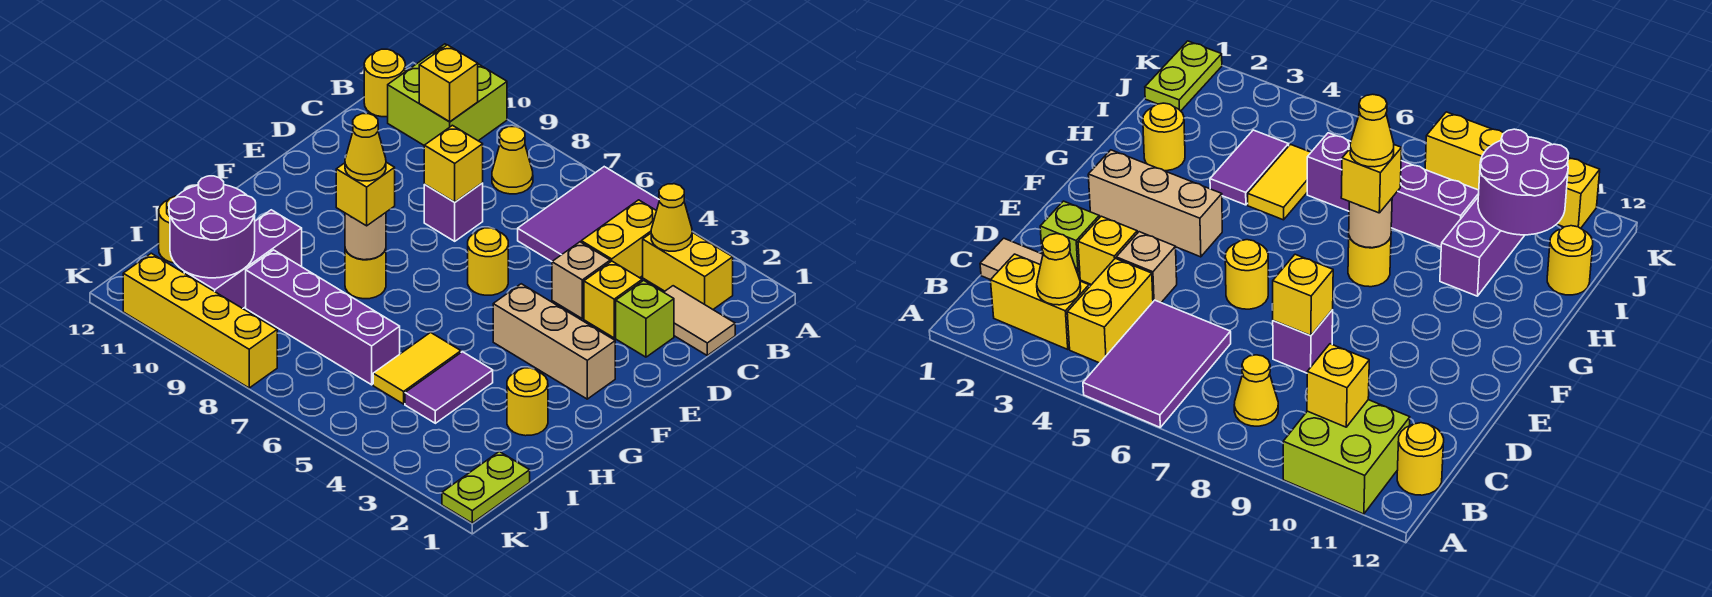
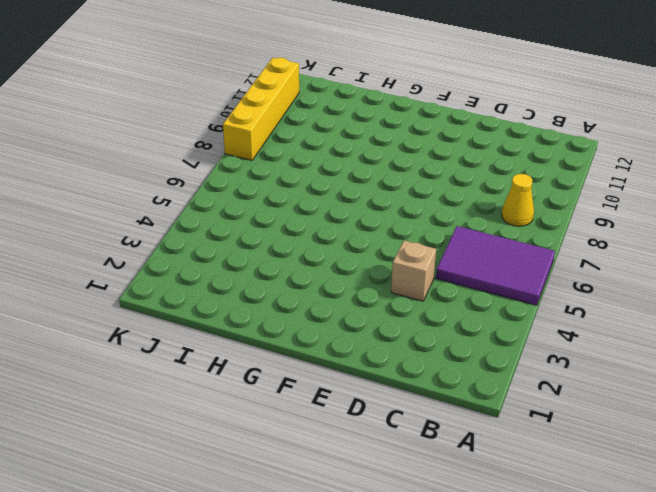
none -> lime brick A10:B11 level 1
none -> yellow brick B2:B3 level 1
none -> yellow brick B4:C4 level 1

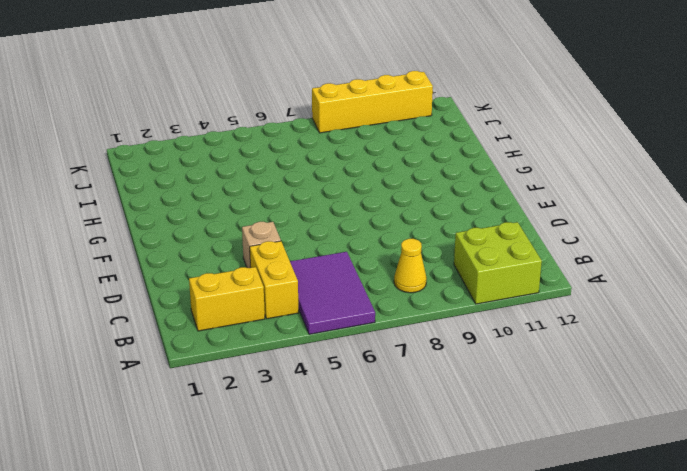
none -> yellow round brick B12 level 1
none -> tan tile C1:C2 level 1
none -> lime brick D2 level 1

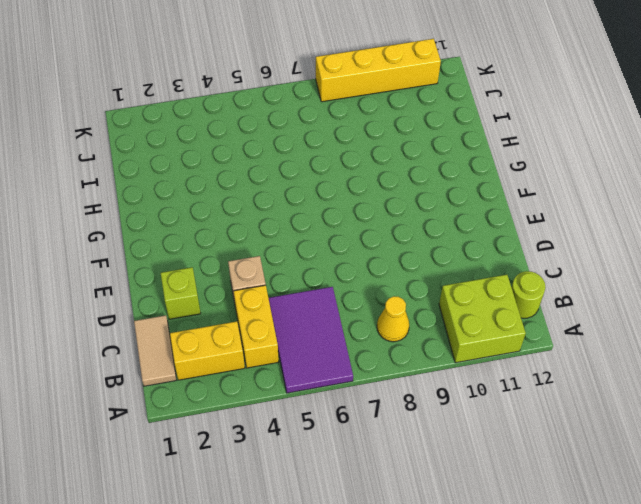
tan tile B1:C1 level 1 -> tan tile C1:C2 level 1
lime round brick B12 level 1 -> yellow round brick B12 level 1
none -> yellow brick D3 level 1
none -> purple brick D8 level 1
none -> yellow round brick E6 level 1

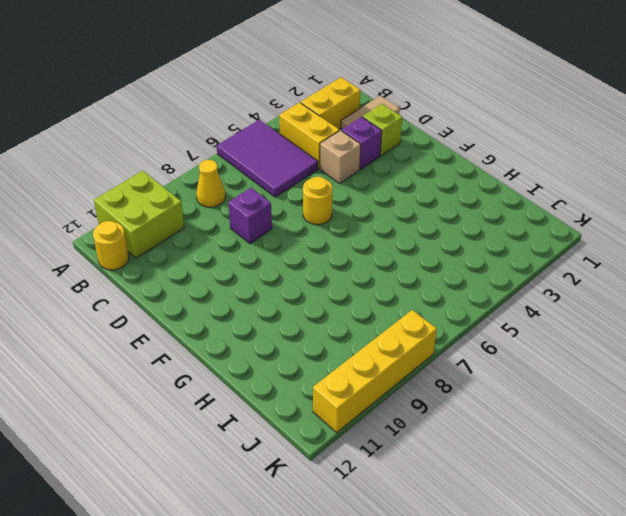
purple brick D3 level 1 -> yellow brick D3 level 1
none -> tan brick F2:F4 level 1
none -> yellow round brick G8 level 1
none -> yellow round brick H2 level 1

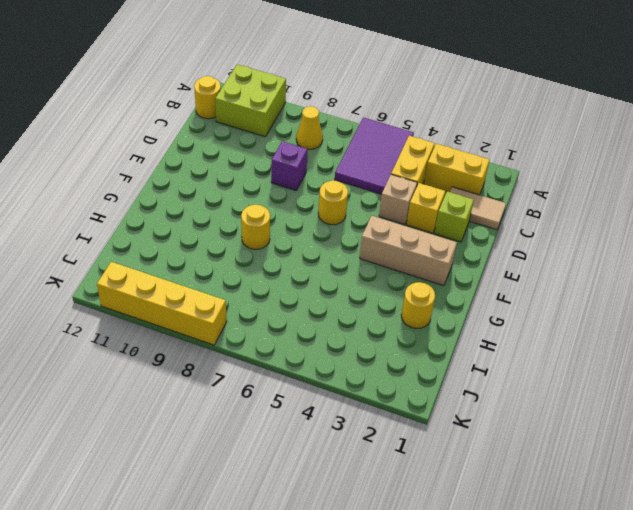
none -> purple tile H4:I4 level 1
none -> yellow tile H5:I5 level 1
none -> purple brick H10:J10 level 1

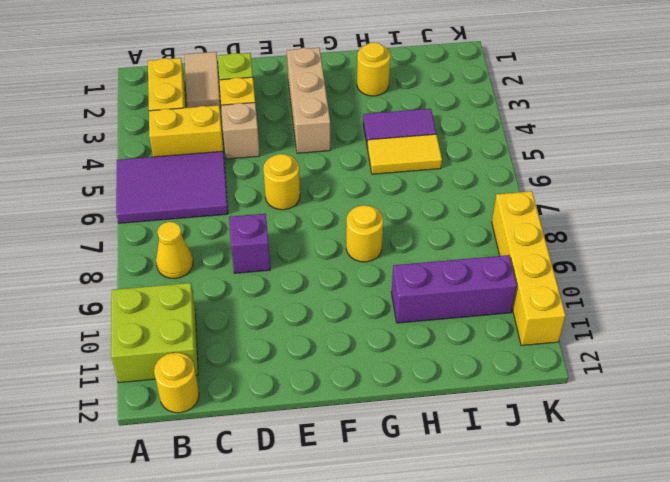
none -> purple brick I6:I9 level 1
none -> yellow round brick I12 level 1
none -> lime plate J1:K1 level 1

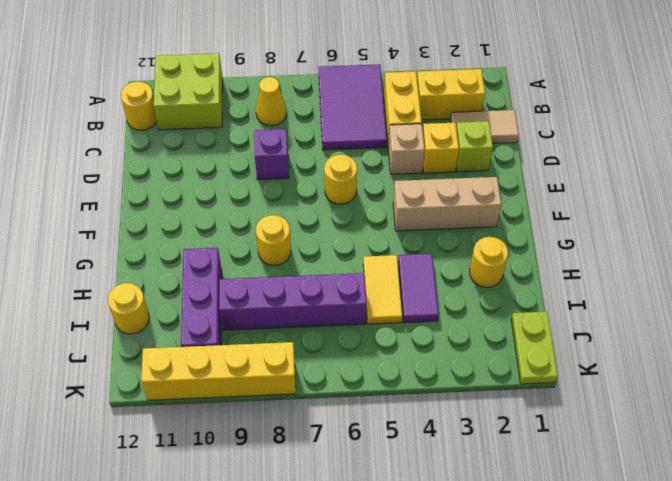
none -> yellow cone B3 level 2
none -> yellow brick B10 level 2
none -> yellow brick D8 level 2

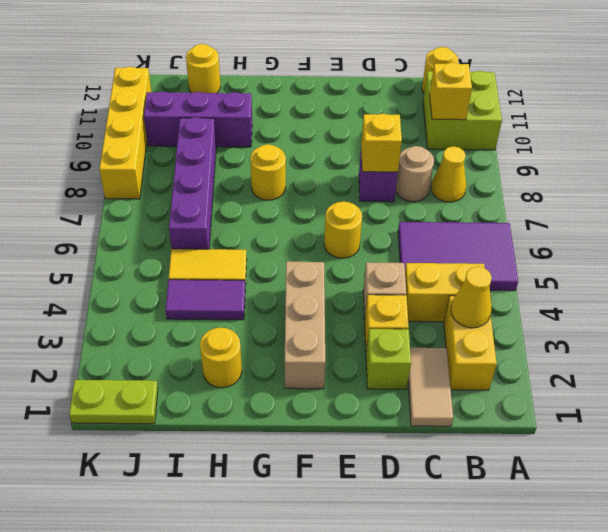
tan round brick C8 level 1 -> tan round brick G8 level 2
none -> purple round brick I10:J11 level 2
none -> yellow brick G8 level 3
none -> yellow cone G8 level 4

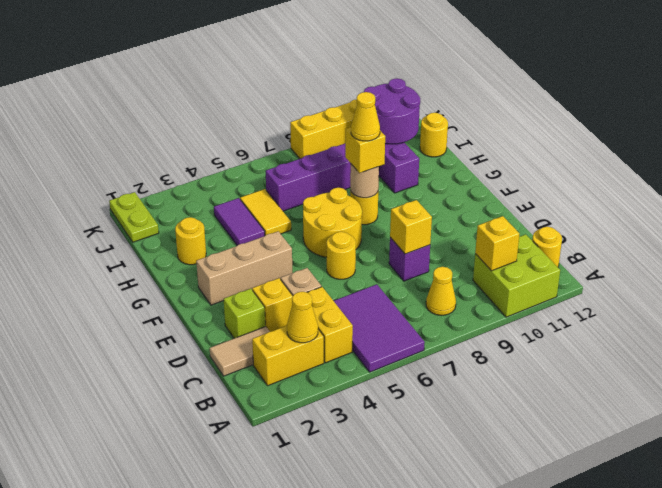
yellow round brick F6:G7 level 1 -> none

